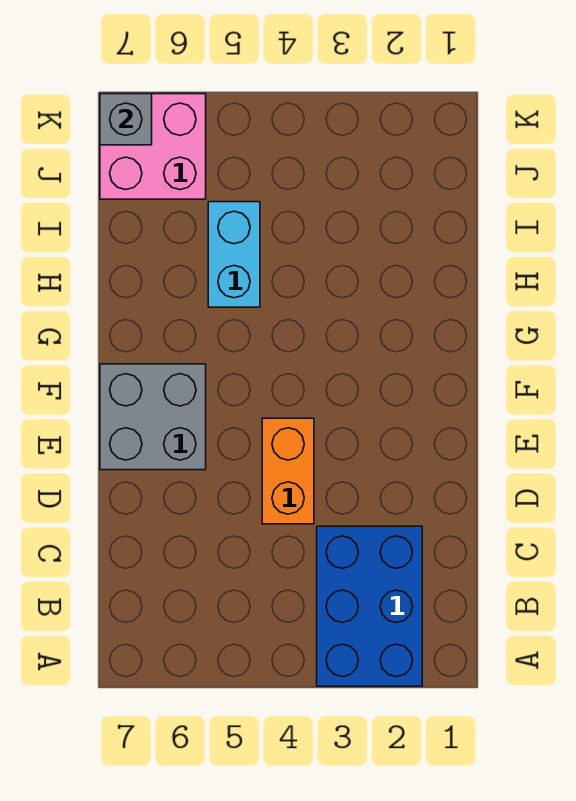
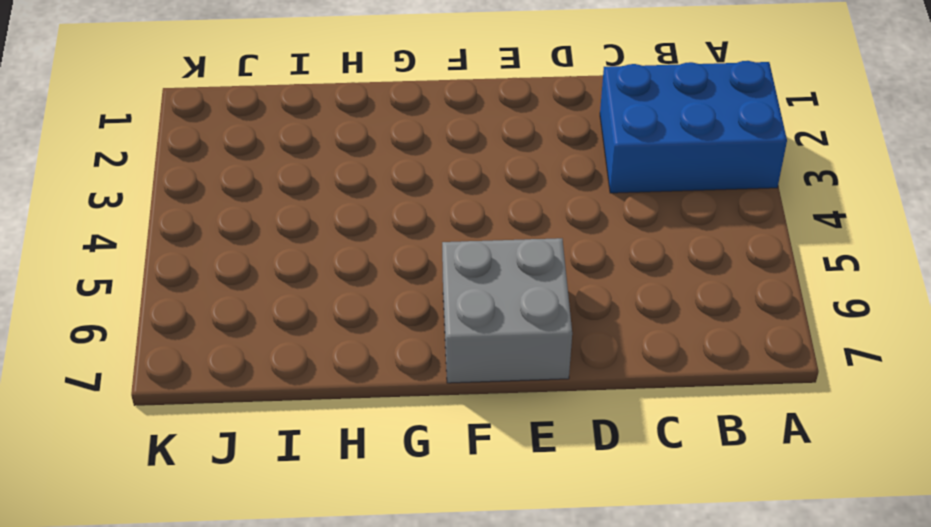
none -> orange brick D4:E4 level 1
none -> cyan brick H5:I5 level 1

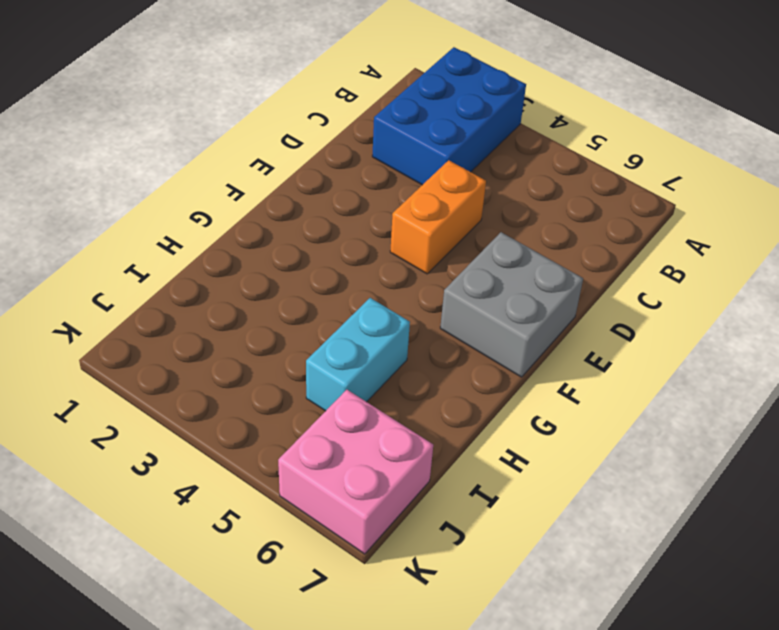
none -> grey brick K7 level 2

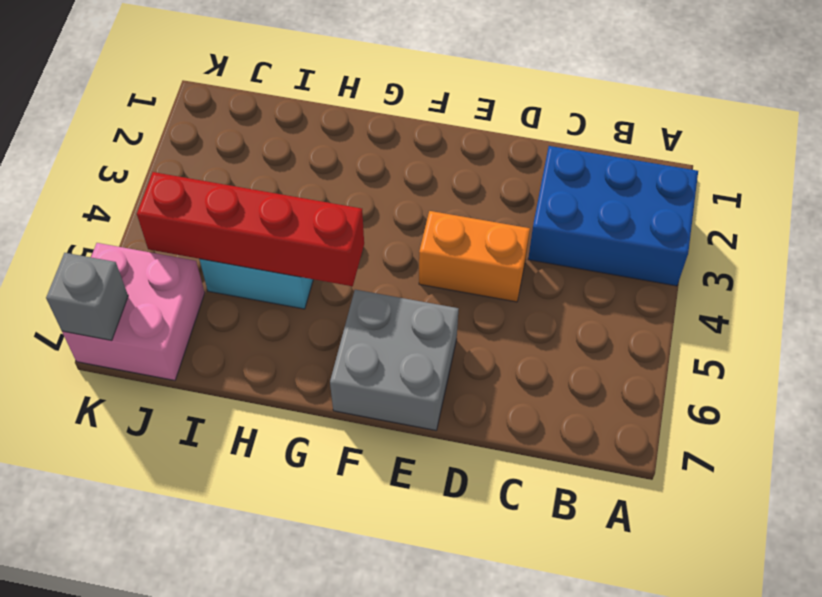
red brick G5:J5 level 2 -> none

